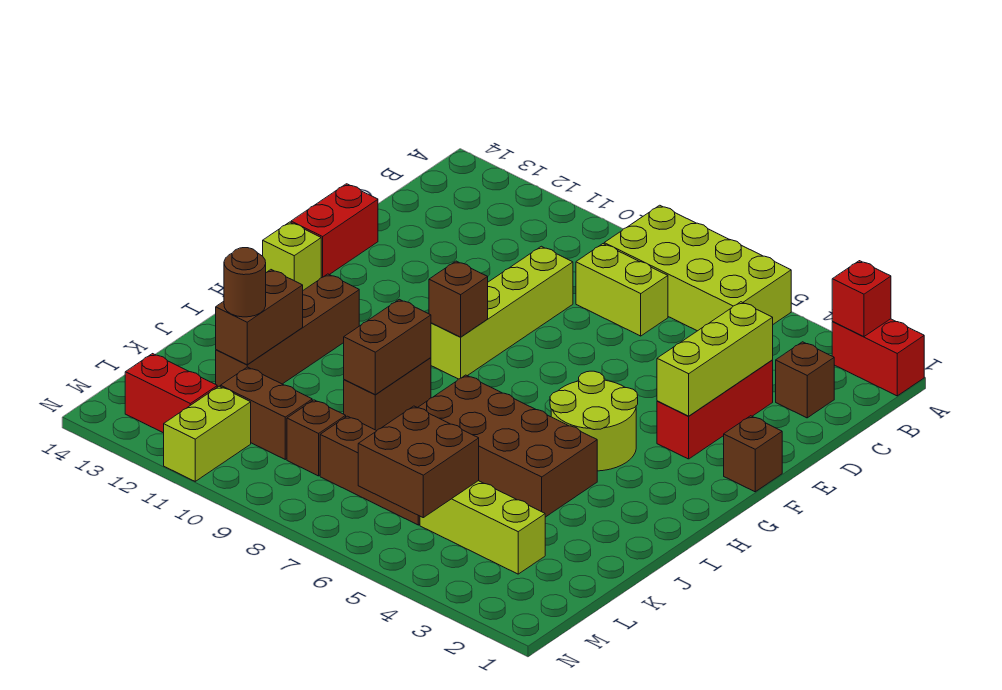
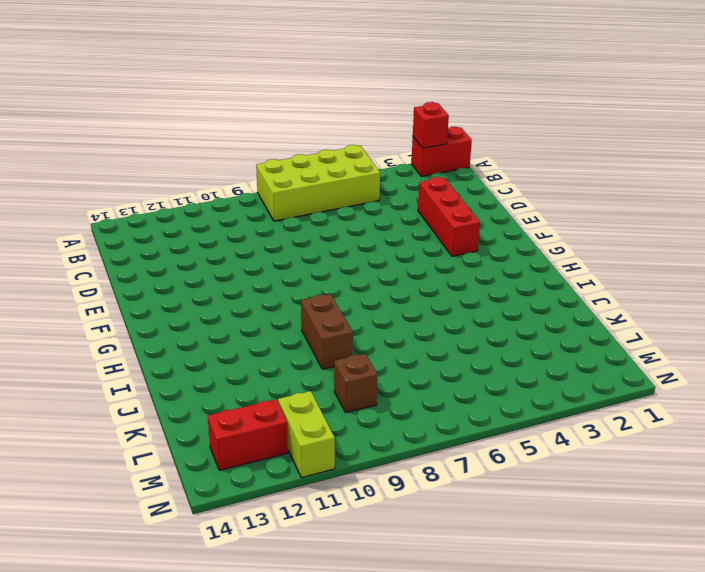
none -> brown brick C2 level 1
none -> lime brick C7:C8 level 1
none -> lime brick D9:G9 level 1

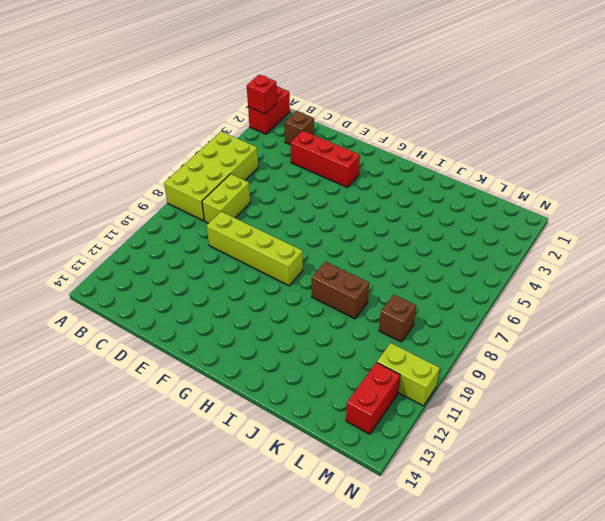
none -> red brick E14:F14 level 1
none -> brown brick F1 level 1
none -> lime round brick G4:H5 level 1

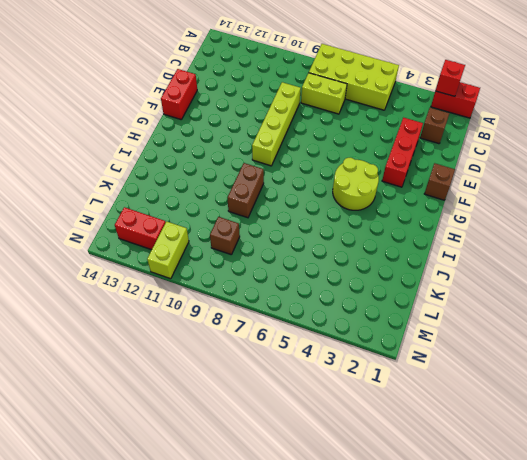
none -> lime brick G14 level 1
none -> brown brick H12:K12 level 1
none -> brown brick I4:J7 level 1

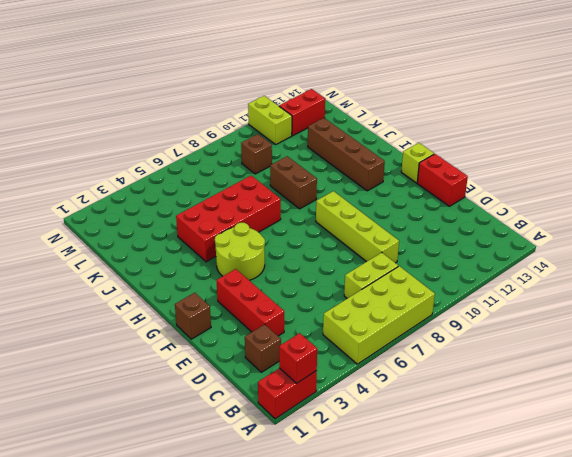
red brick I4:J7 level 1 -> brown brick I4:J7 level 1
none -> lime brick L3:L5 level 1
none -> brown brick L6:L8 level 1
none -> brown brick L10:L11 level 1

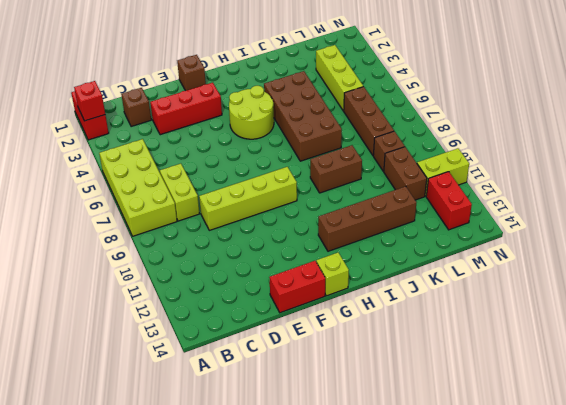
none -> lime brick D3:F3 level 2
none -> brown brick G9 level 2
none -> brown brick I9:J9 level 2

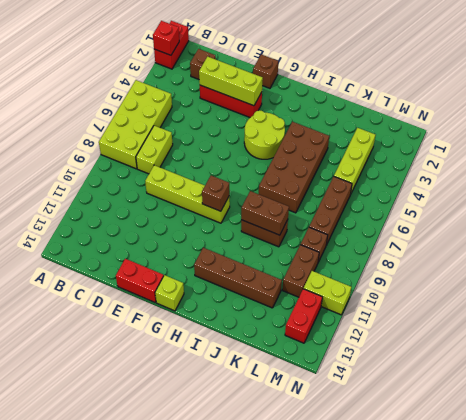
none -> brown brick J12:K12 level 2
none -> brown brick L5:M6 level 2
none -> brown round brick K12 level 3

